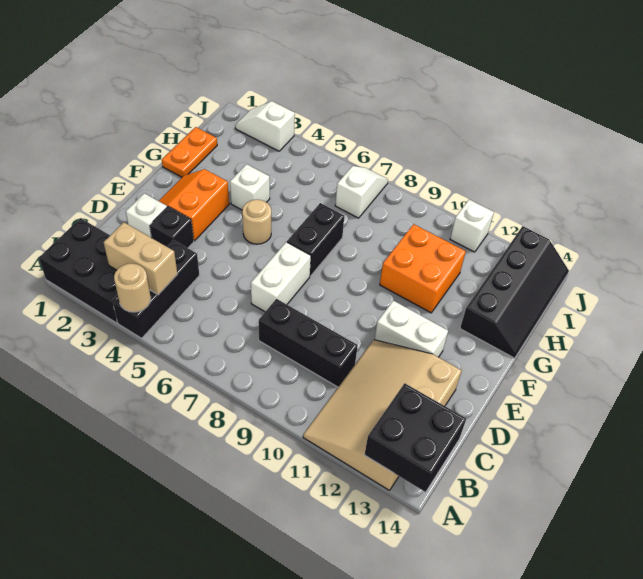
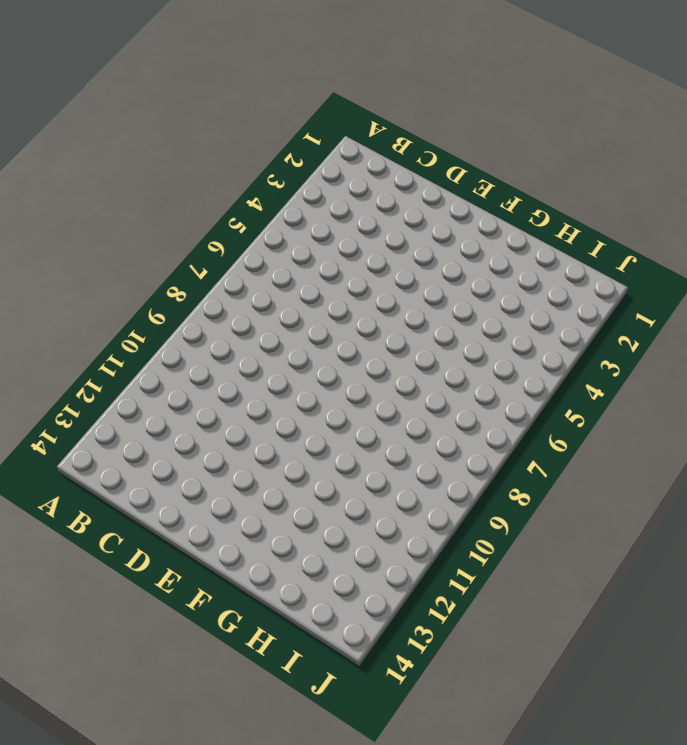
none -> black brick A1:B3 level 1
none -> black brick A4:C4 level 1
none -> tan slope A11:D13 level 1 top 13

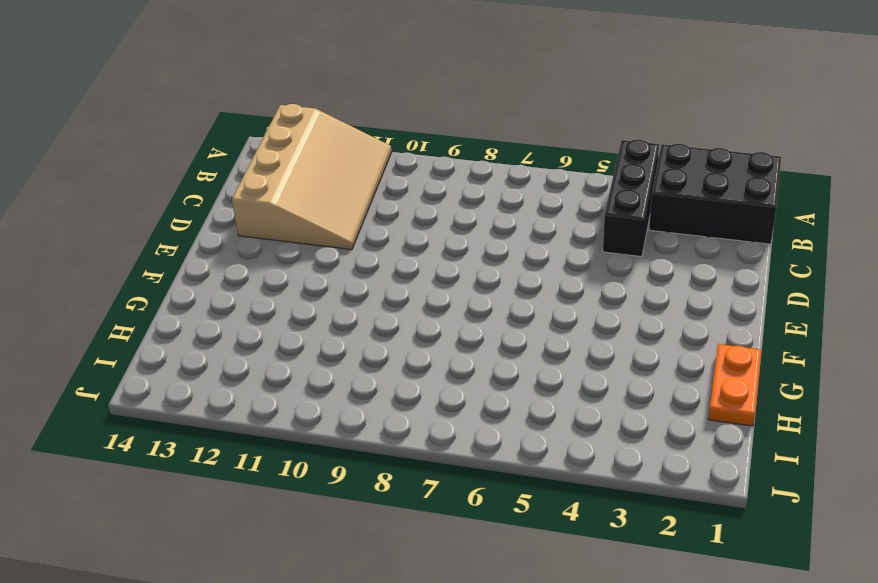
none -> black brick C8:C10 level 1
none -> white brick D2 level 1
none -> black brick D3 level 1

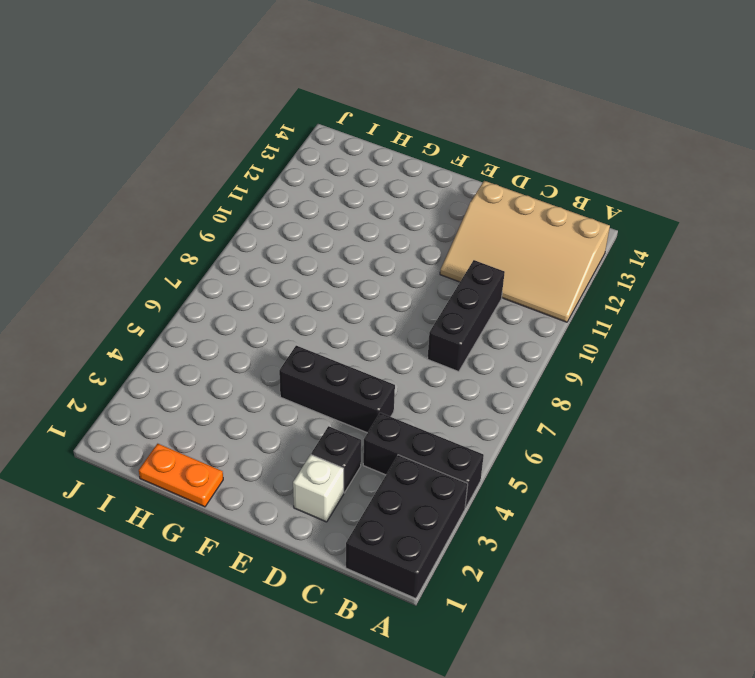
black brick D5:F5 level 1 -> tan round brick F5 level 1
none -> white brick D7:E7 level 1
none -> orange slope E2:F3 level 1 top 3
none -> white brick E11:E12 level 1

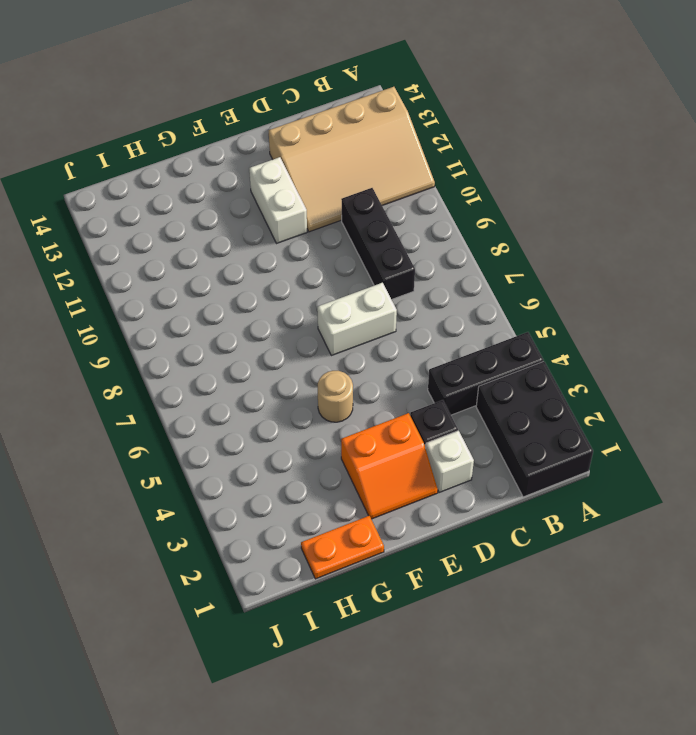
none -> black brick F7:G7 level 1
none -> white brick G4 level 1
none -> orange brick G10:H11 level 1

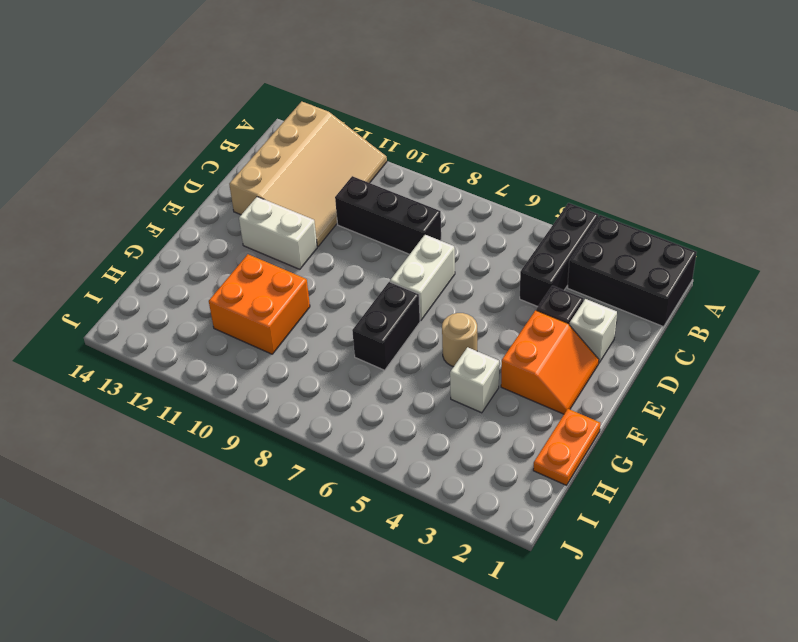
none -> black slope G13:J14 level 1 top 13
none -> white slope I7:J7 level 1 top I
none -> white slope J2:J3 level 1 top 3

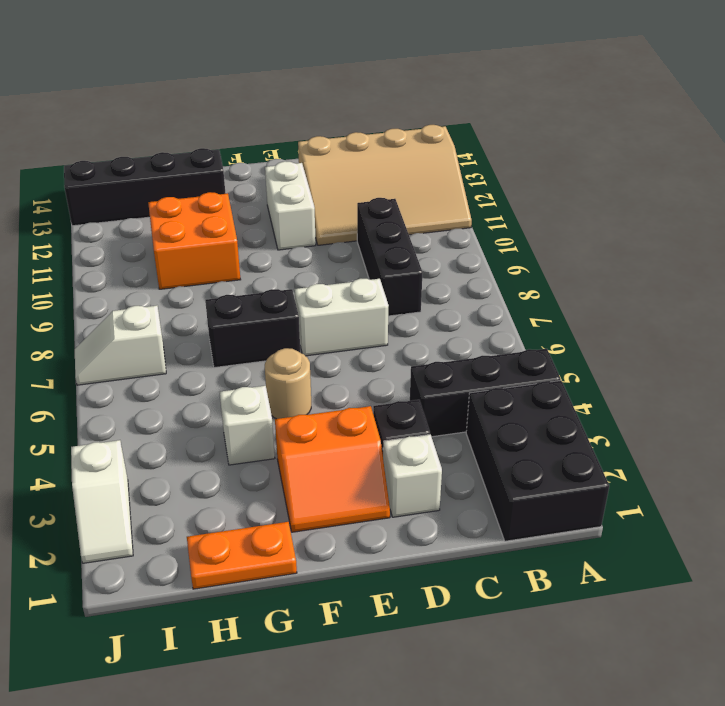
none -> white brick J11 level 1
none -> tan round brick A4 level 2
none -> black brick A13:B14 level 2

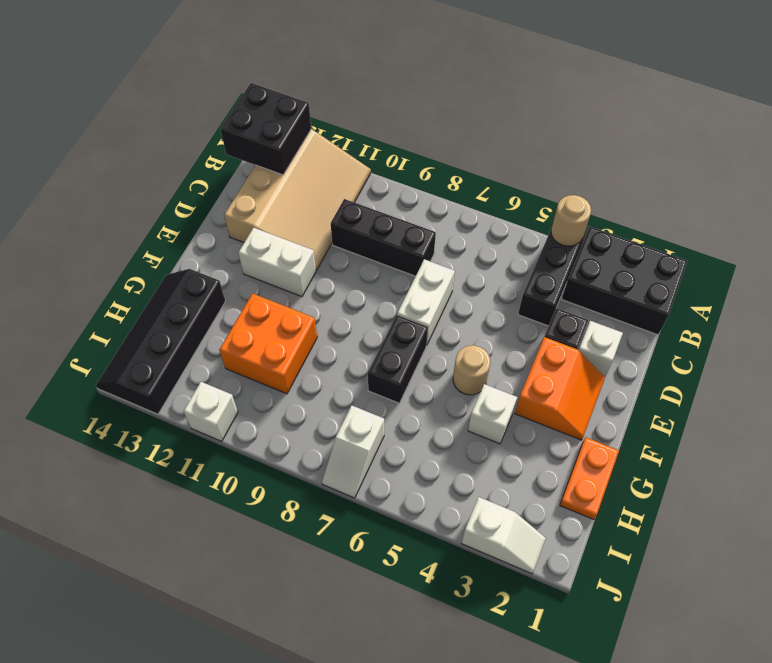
none -> tan brick B3:B4 level 2

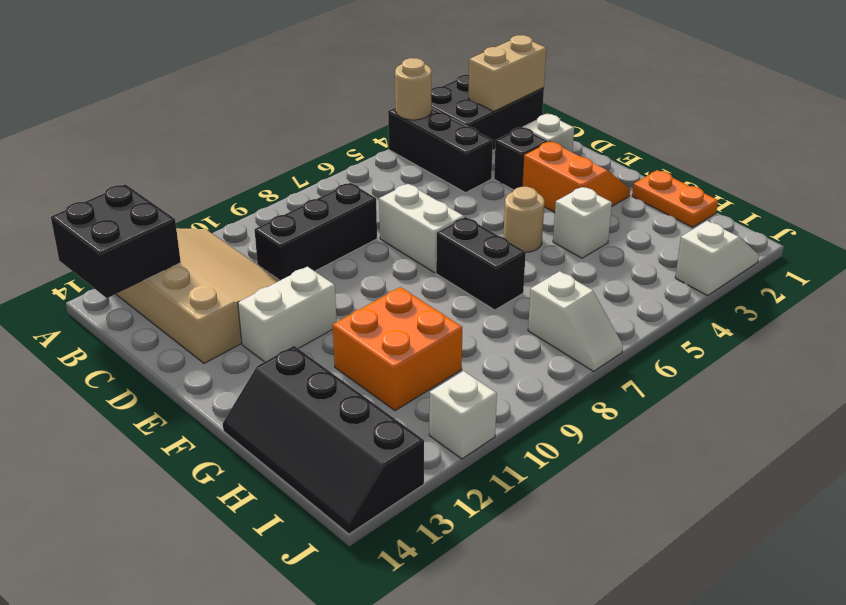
tan brick B1:B2 level 2 -> tan brick B3:B4 level 2

